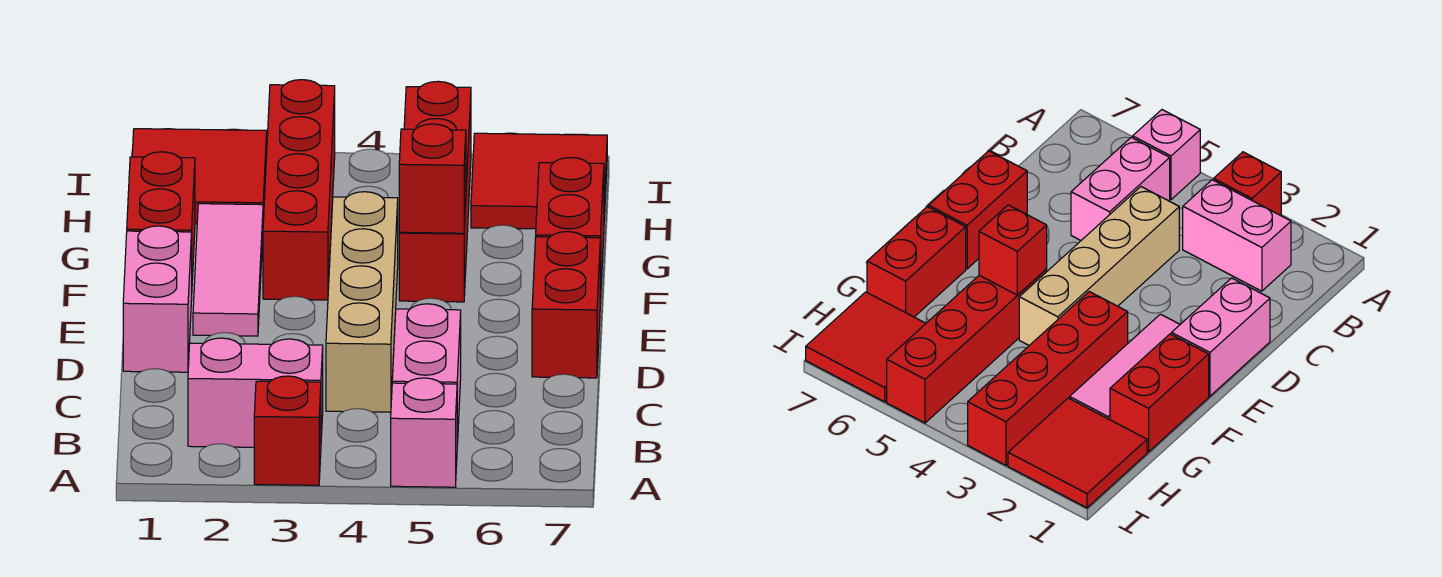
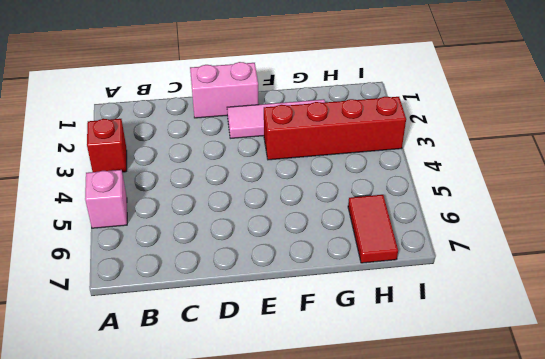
red tile H6:H7 level 1 -> red tile H6:I7 level 1
none -> pink brick B2:B3 level 1
none -> pink brick B5:C5 level 1
none -> tan brick C4:F4 level 1

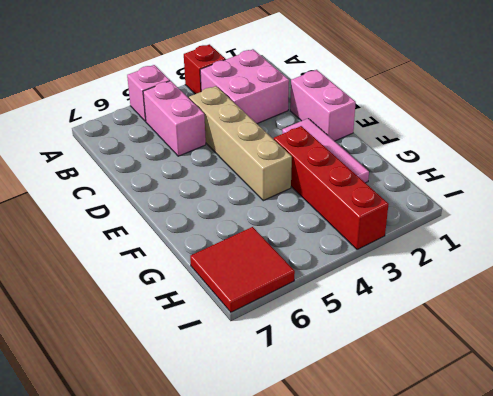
pink brick B2:C3 level 1 -> pink brick B2:B3 level 1
none -> red brick D7:E7 level 1
none -> red brick F1:G1 level 1
none -> red brick F5:I5 level 1

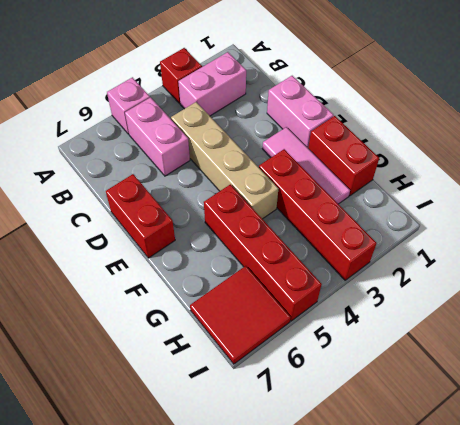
none -> red brick F7:G7 level 1
none -> red tile H1:I2 level 1
none -> red brick F5 level 2

